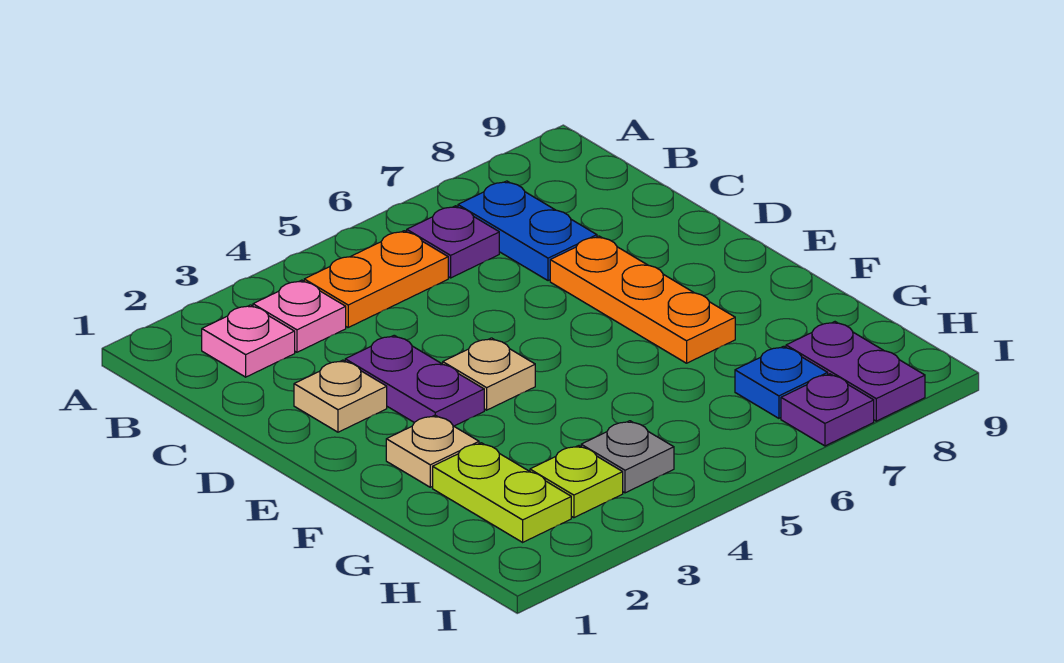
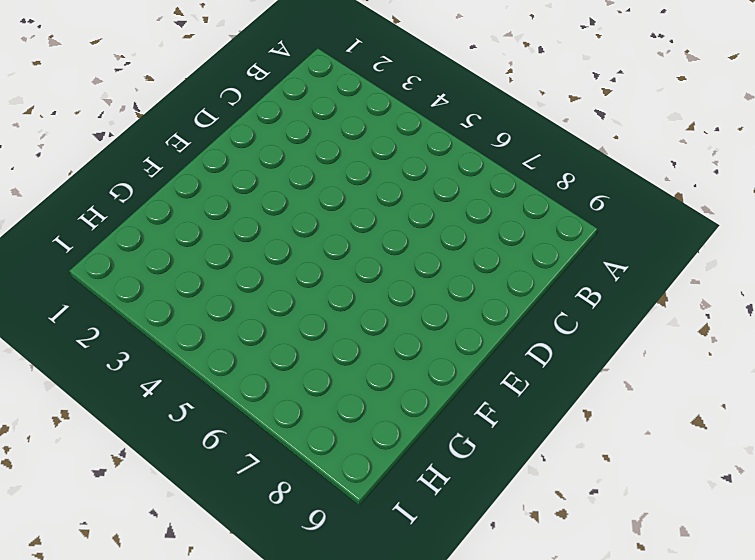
none -> pink plate B2 level 1
none -> pink plate B3 level 1
none -> orange plate B4:B5 level 1

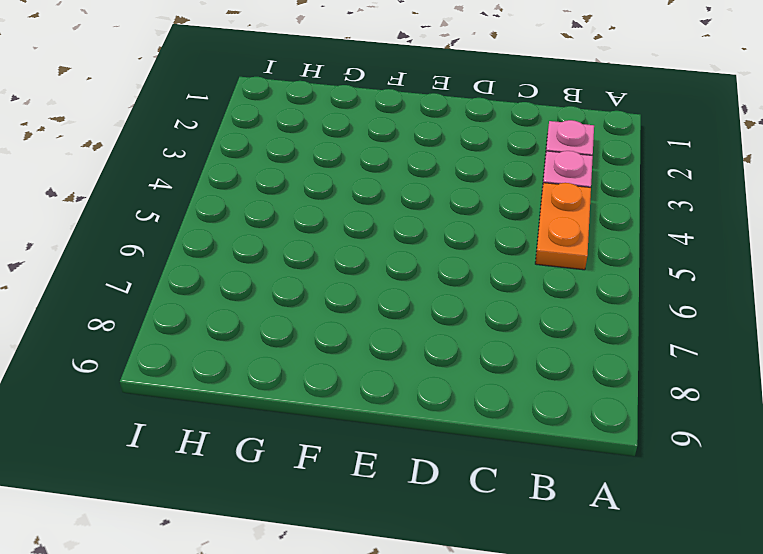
none -> purple plate B6 level 1
none -> blue plate B7:C7 level 1
none -> tan plate D2 level 1

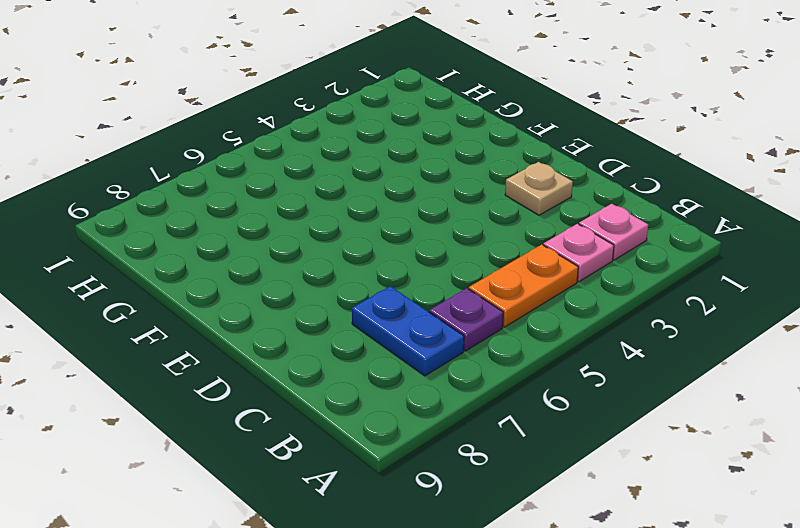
none -> purple plate D3:E3 level 1
none -> orange plate D7:F7 level 1
none -> tan plate E4 level 1

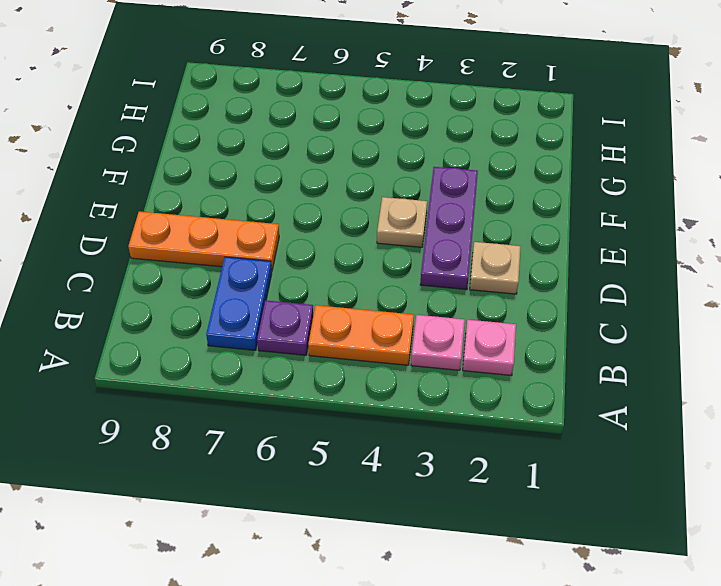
purple plate D3:F3 level 1 -> purple plate D3:E3 level 1
orange plate D7:D9 level 1 -> orange plate D7:F7 level 1
none -> tan plate F2 level 1
none -> lime plate G2:H2 level 1
none -> lime plate H3 level 1

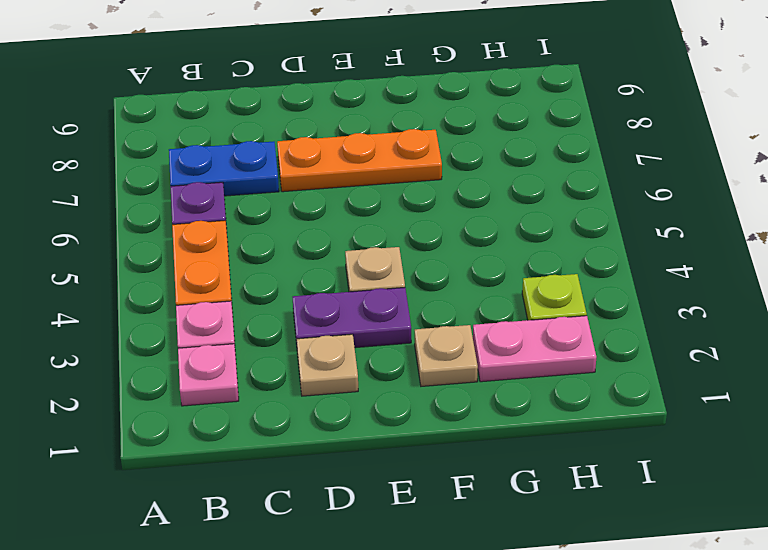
pink plate G2:H2 level 1 -> lime plate G2:H2 level 1
none -> grey plate H4 level 1
none -> blue plate H7 level 1
none -> purple plate H8:I8 level 1

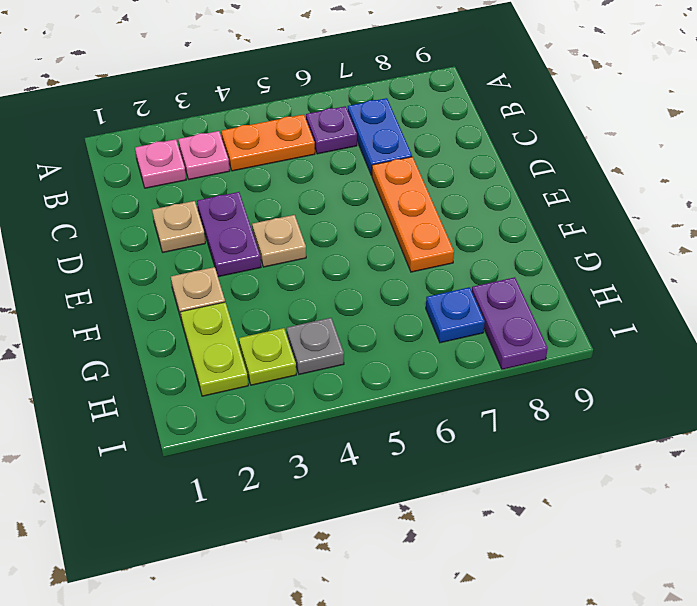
none -> purple plate I7 level 1

